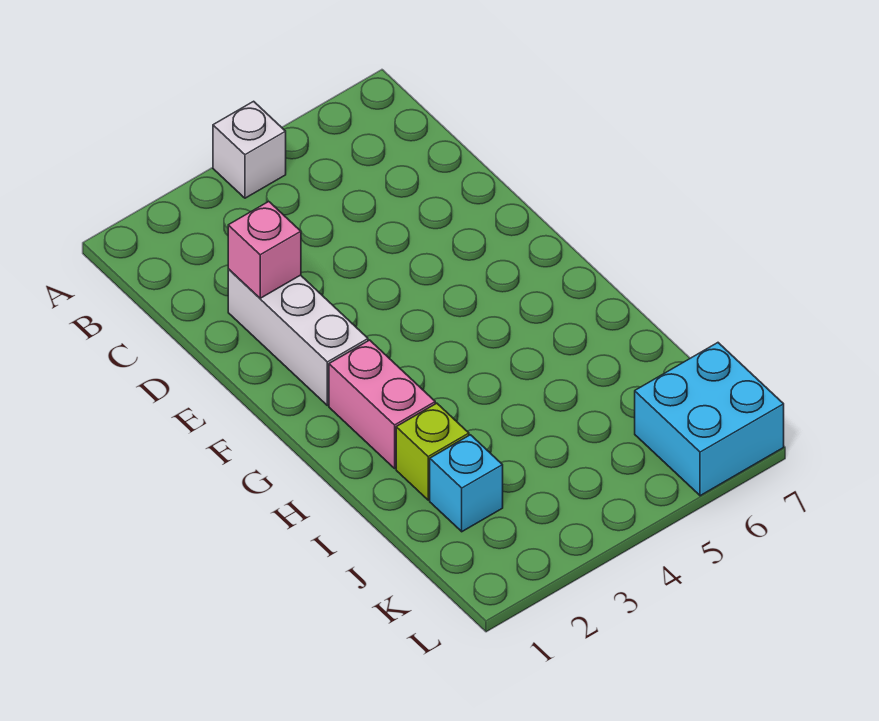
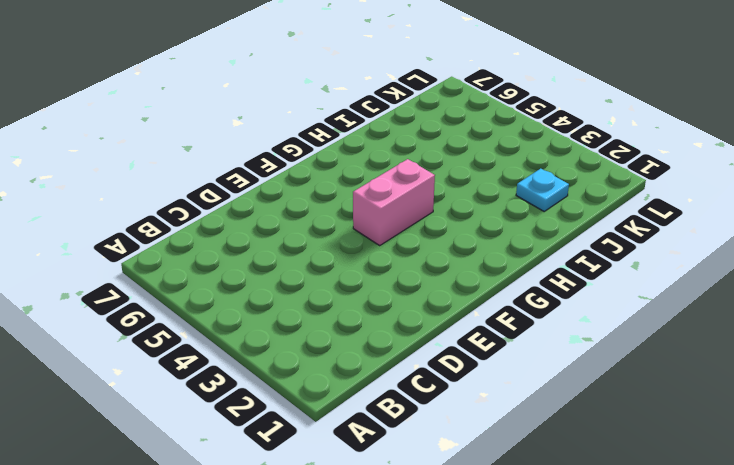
pink brick F4:G4 level 1 -> pink brick G2:H2 level 1
cyan plate J2 level 1 -> cyan brick J2 level 1
none -> white brick A4 level 1
none -> white brick D2:F2 level 1

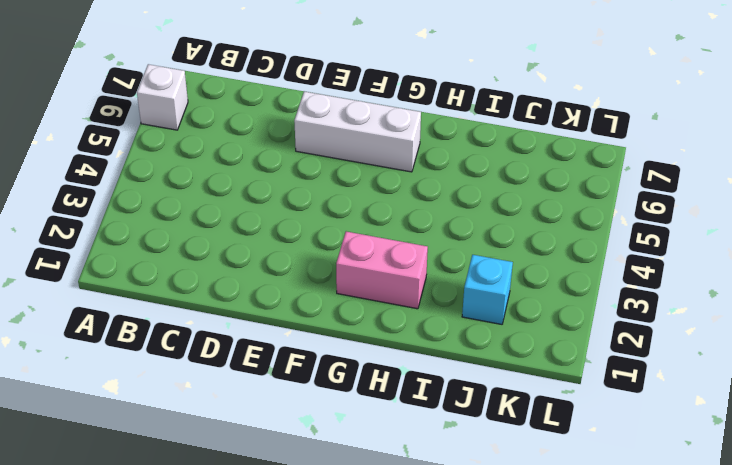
white brick A6 level 1 -> white brick A4 level 1
white brick E6:G6 level 1 -> white brick D2:F2 level 1
none -> lime brick I2 level 1
none -> cyan brick K6:L7 level 1

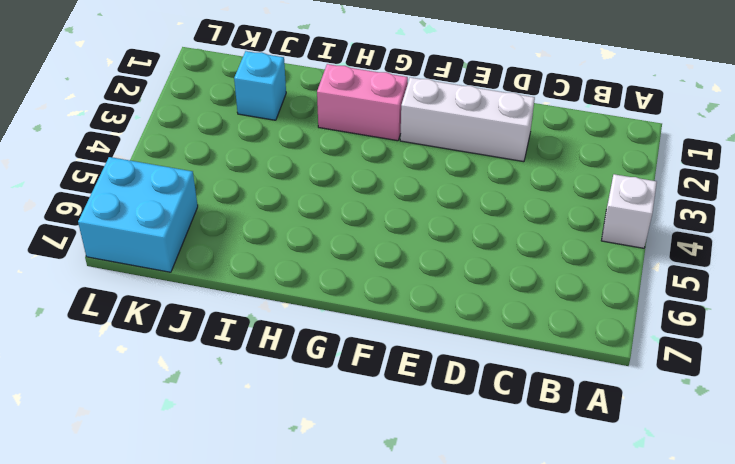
none -> lime brick I2 level 1
none -> pink brick D2 level 2

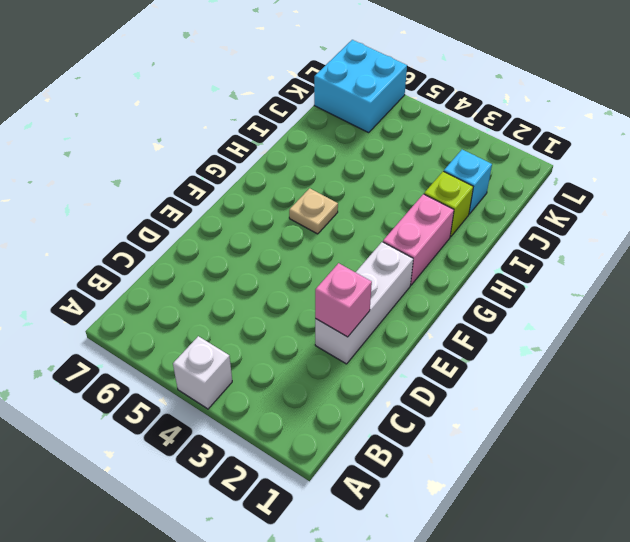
tan plate G5 level 1 -> none

